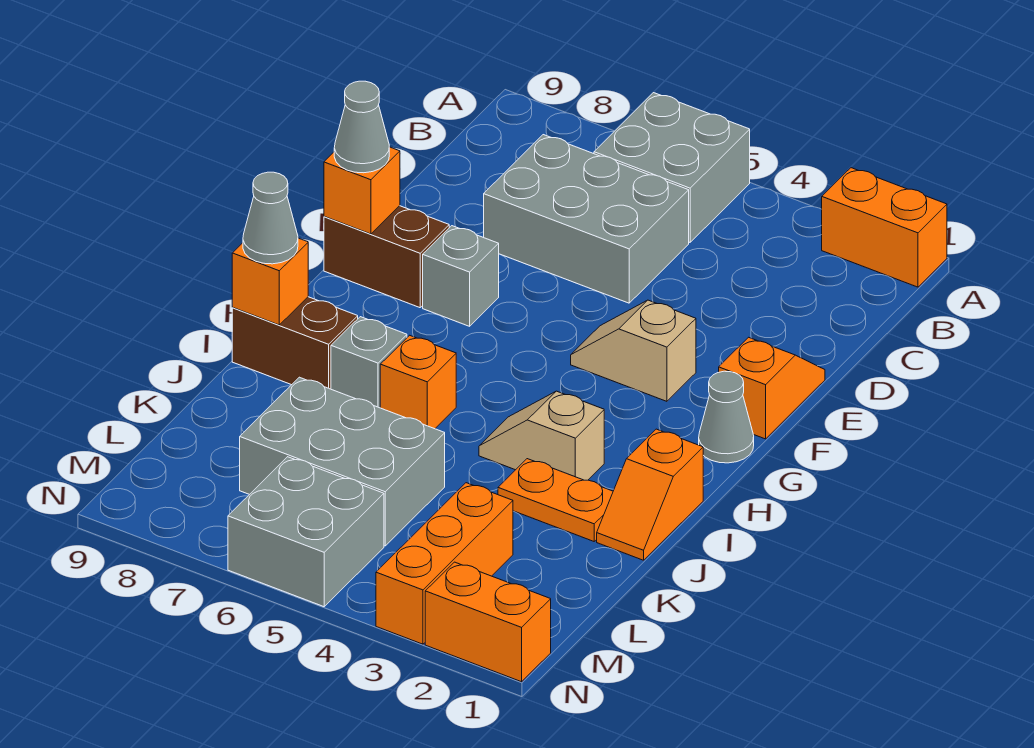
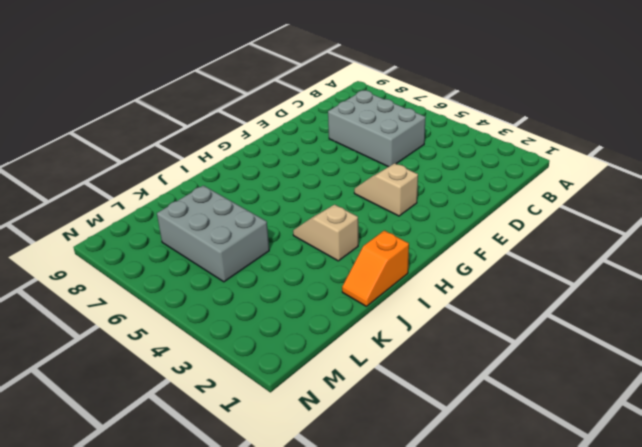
none -> orange brick A1:A2 level 1
none -> grey brick A5:B6 level 1
none -> orange slope E1:F1 level 1 top F

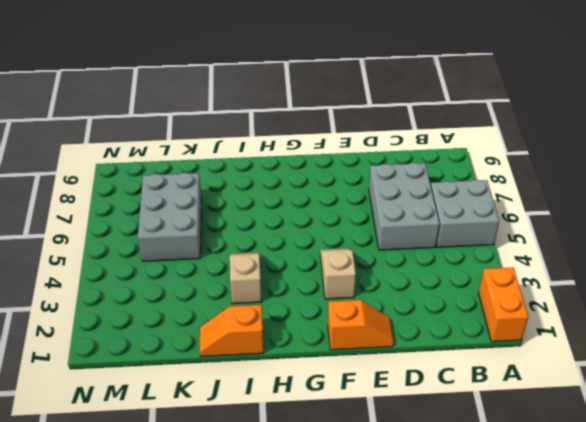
none -> grey brick F7 level 1
none -> brown brick F8:F9 level 1
none -> grey cone G1 level 1

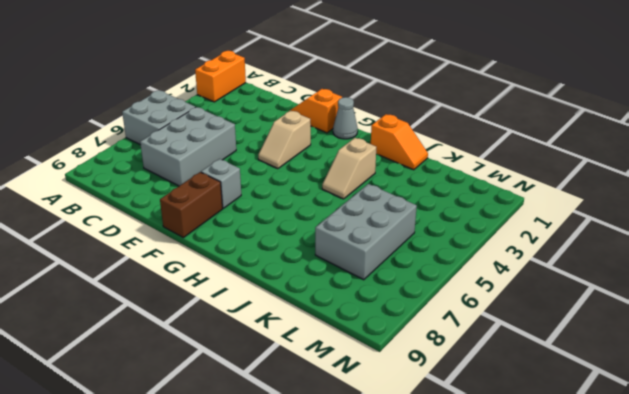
none -> orange brick I6 level 1
none -> grey brick I7 level 1
none -> brown brick I8:I9 level 1

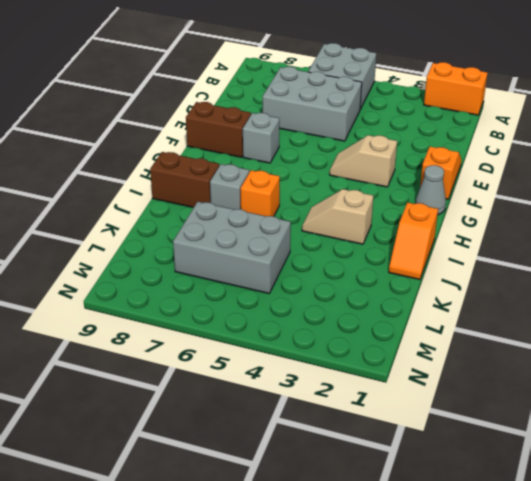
none -> orange plate J2:J3 level 1
none -> orange brick L3:N3 level 1
none -> grey brick M5:N6 level 1

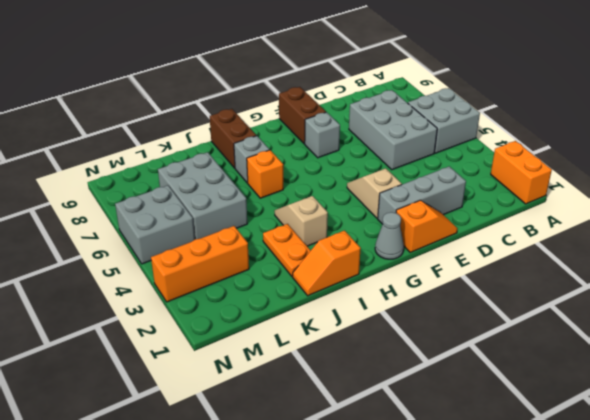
grey brick D2:F2 level 1 -> none
none -> orange brick N1:N2 level 1
none -> orange brick F9 level 2
none -> orange brick I9 level 2

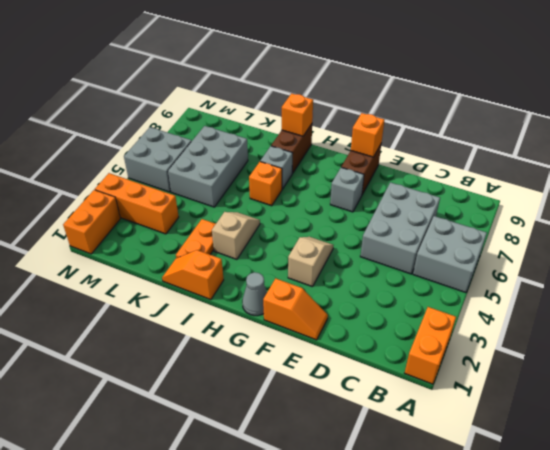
none -> grey cone F9 level 3
none -> grey cone I9 level 3

